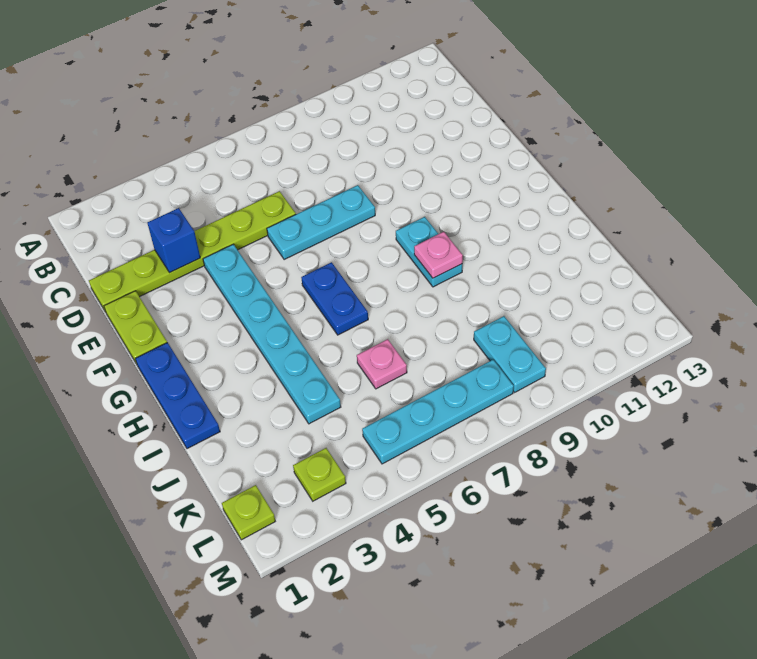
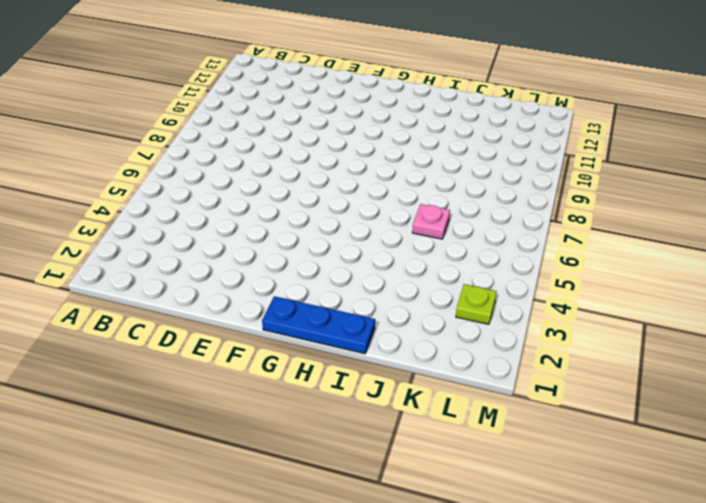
none -> lime plate D1:D6 level 1
none -> lime plate E1:F1 level 1
none -> cyan plate E4:J4 level 1

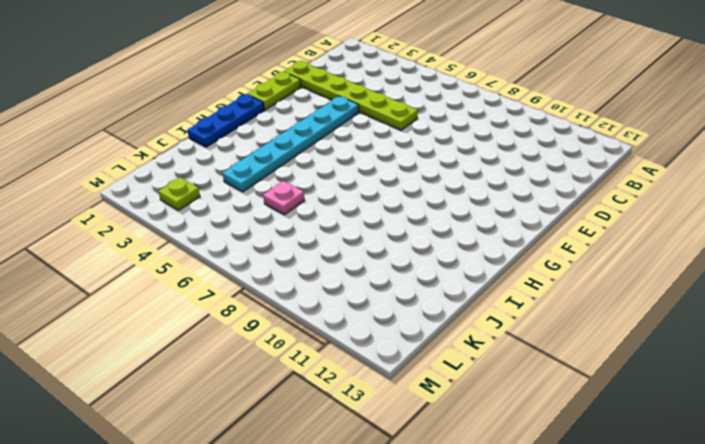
none -> cyan plate E6:E8 level 1
none -> blue plate G6:H6 level 1
none -> cyan plate G9:H9 level 1

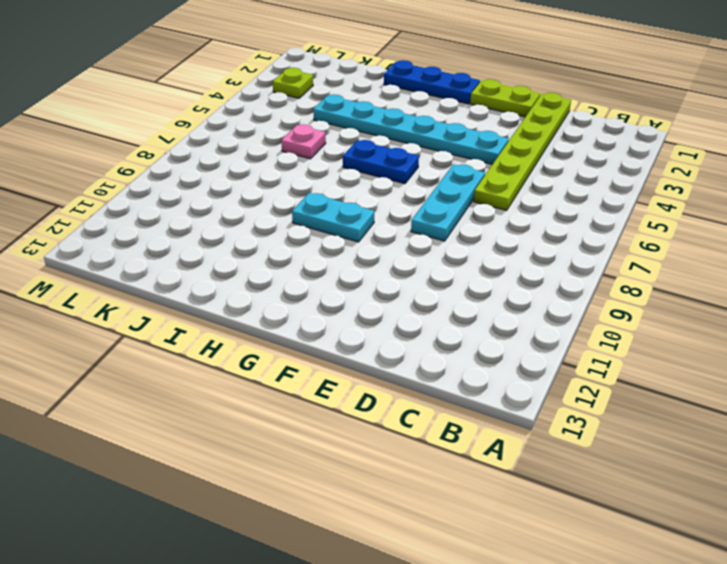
none -> cyan plate K9:L9 level 1
none -> lime plate L1 level 1
none -> cyan plate L5:L8 level 1

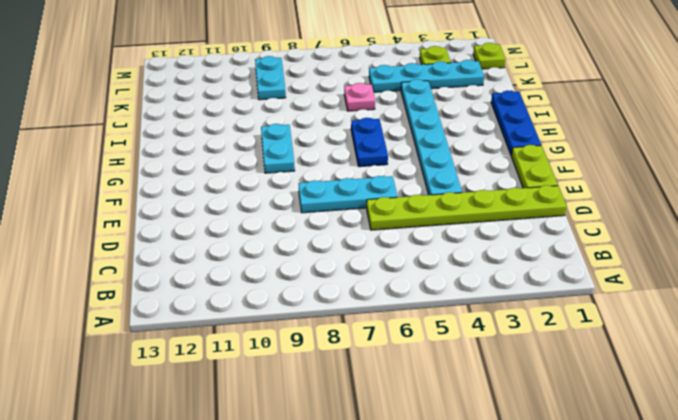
cyan plate K2:K5 level 1 -> cyan plate L5:L8 level 1
none -> blue brick D3 level 2
none -> pink plate H9 level 2

